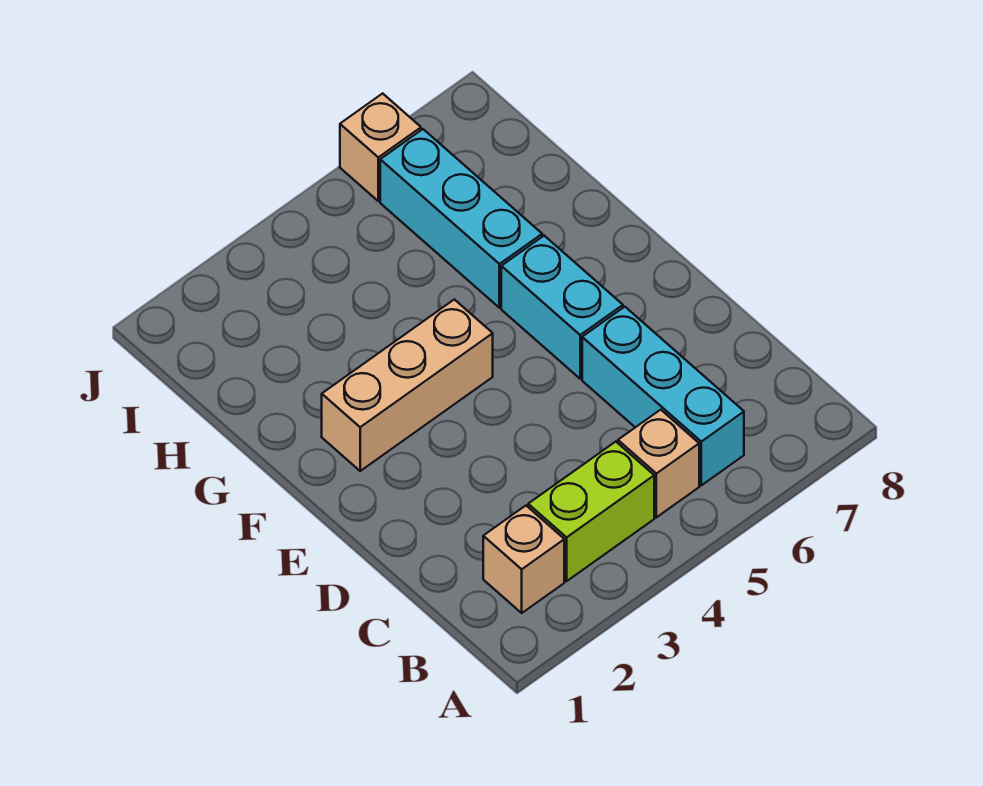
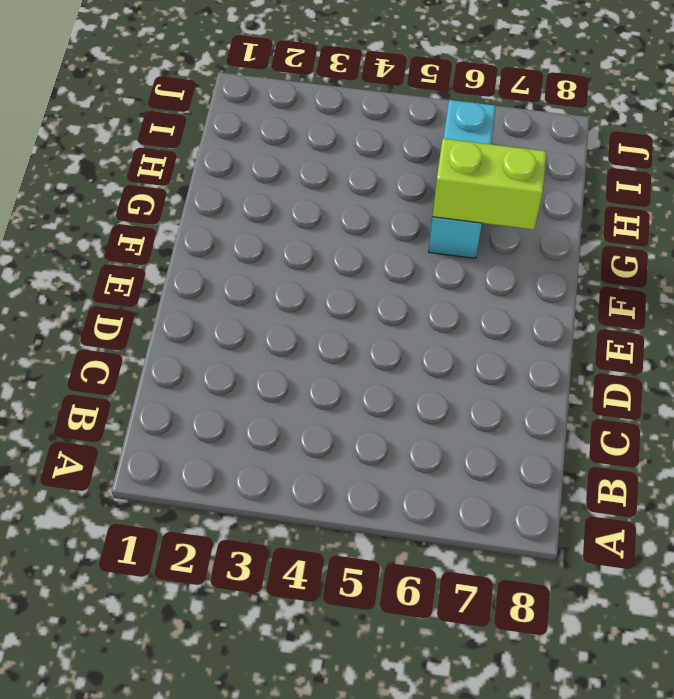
lime brick G6:G7 level 2 -> lime brick B3:B4 level 1
none -> tan brick B2 level 1
none -> tan brick B5 level 1

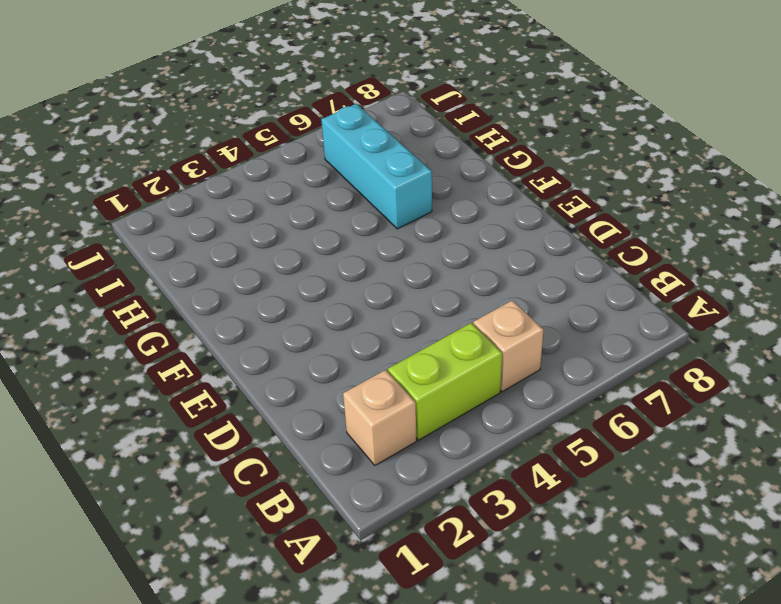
none -> cyan brick B6:D6 level 1
none -> cyan brick E6:F6 level 1

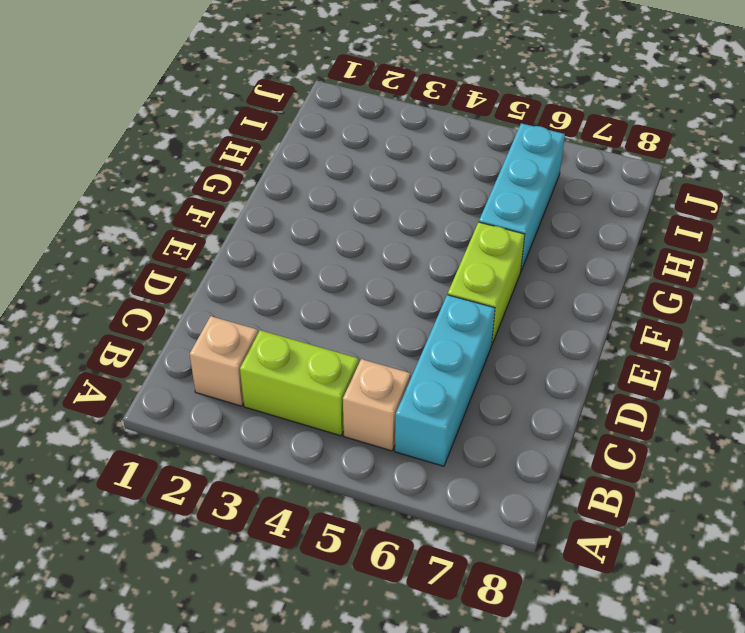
lime brick E6:F6 level 1 -> cyan brick E6:F6 level 1
none -> tan brick F2:F4 level 1
none -> tan brick J6 level 1

